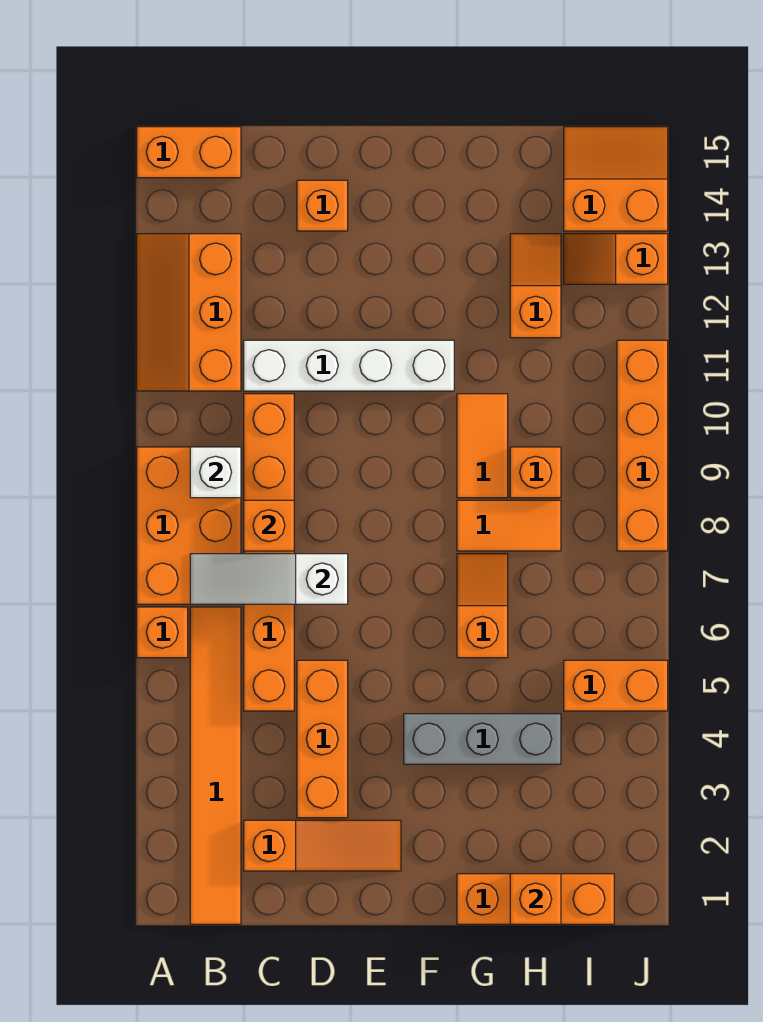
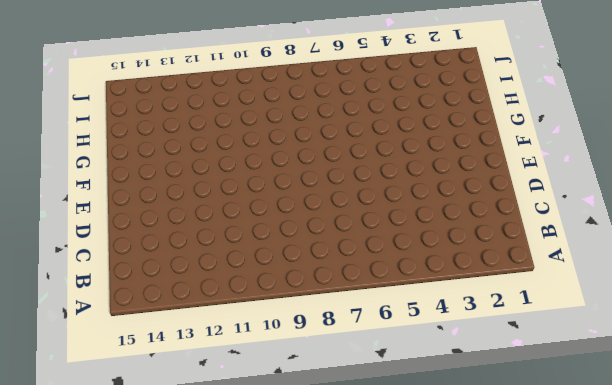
none -> orange brick A6 level 1
none -> orange brick A7:B9 level 1
none -> orange slope A11:B13 level 1 top B

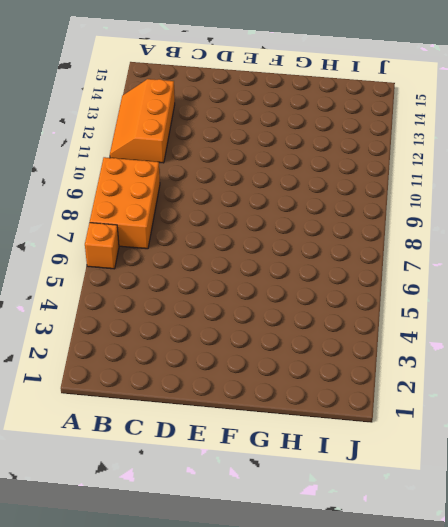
none -> orange brick A15:B15 level 1
none -> orange tile B1:B6 level 1
none -> orange slope C2:E2 level 1 top C

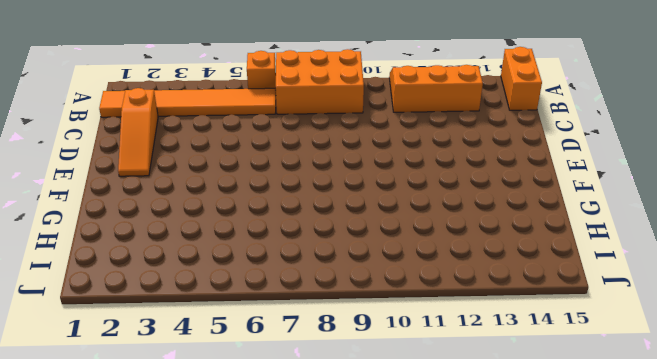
none -> orange brick C5:C10 level 1
none -> white brick C11:F11 level 1
none -> orange brick D3:D5 level 1

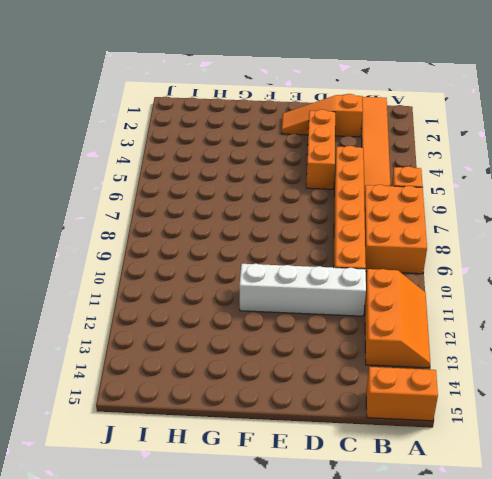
none -> orange brick D14 level 1
none -> grey brick F4:H4 level 1
none -> orange brick G1:I1 level 1

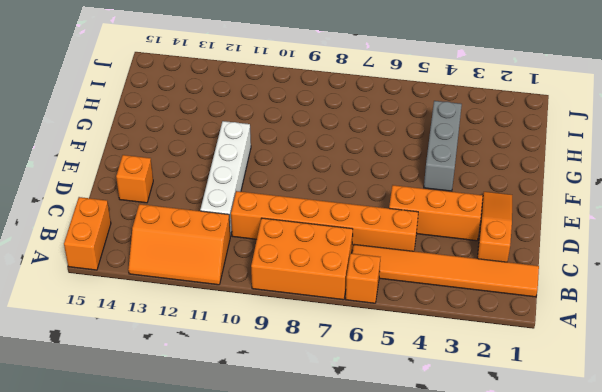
none -> orange brick G1:I1 level 1
none -> orange slope G6:G7 level 1 top 6
none -> orange tile G8:H8 level 1

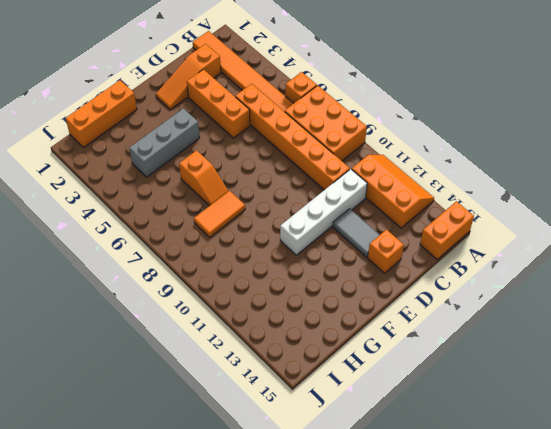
grey tile D12:D13 level 1 -> none
none -> orange tile G9:G10 level 1
none -> orange brick H9 level 1
none -> orange slope H12:H13 level 1 top 12

